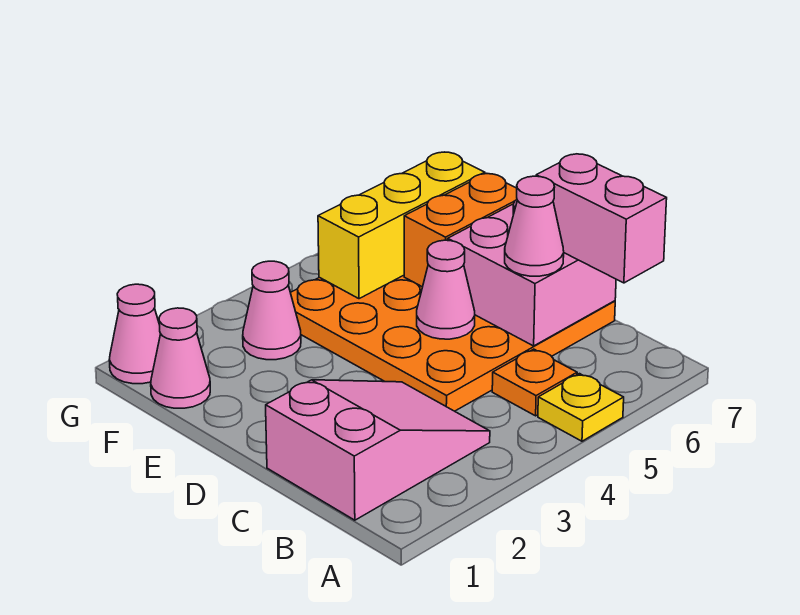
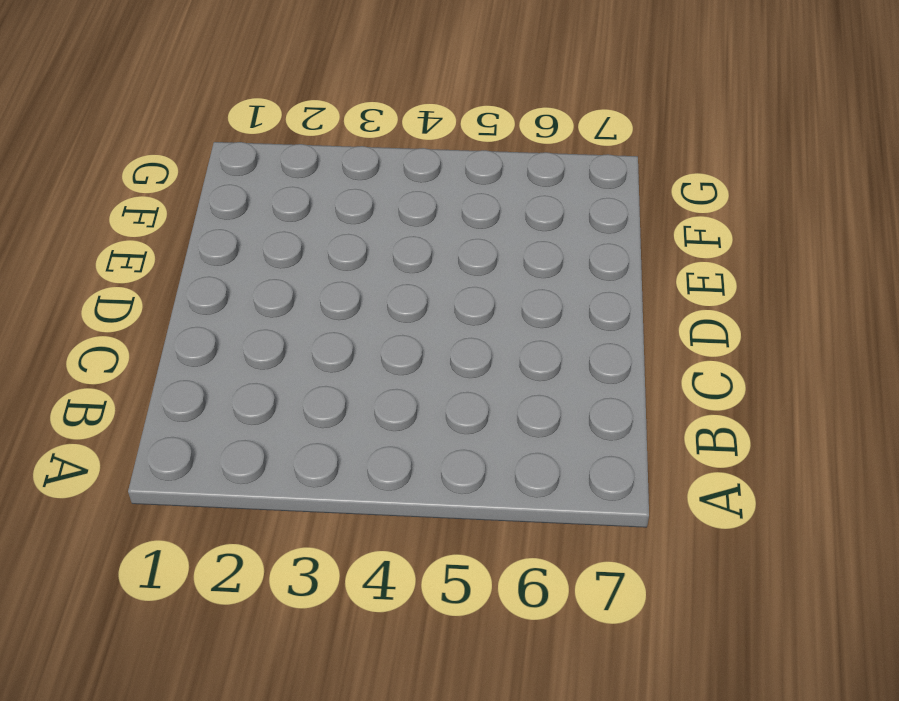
none -> yellow plate A5 level 1
none -> pink slope B1:C3 level 1 top 1
none -> orange plate B5 level 1

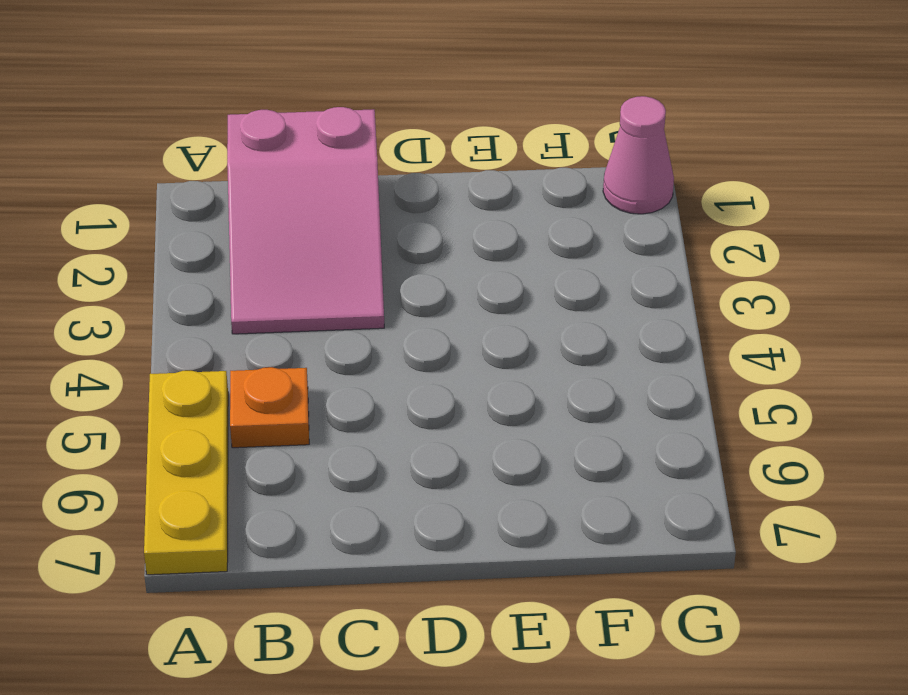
yellow plate A5:A7 level 1 -> yellow plate A5 level 1
none -> orange plate C4:F7 level 1
none -> pink cone F1 level 1
none -> pink cone F3 level 1

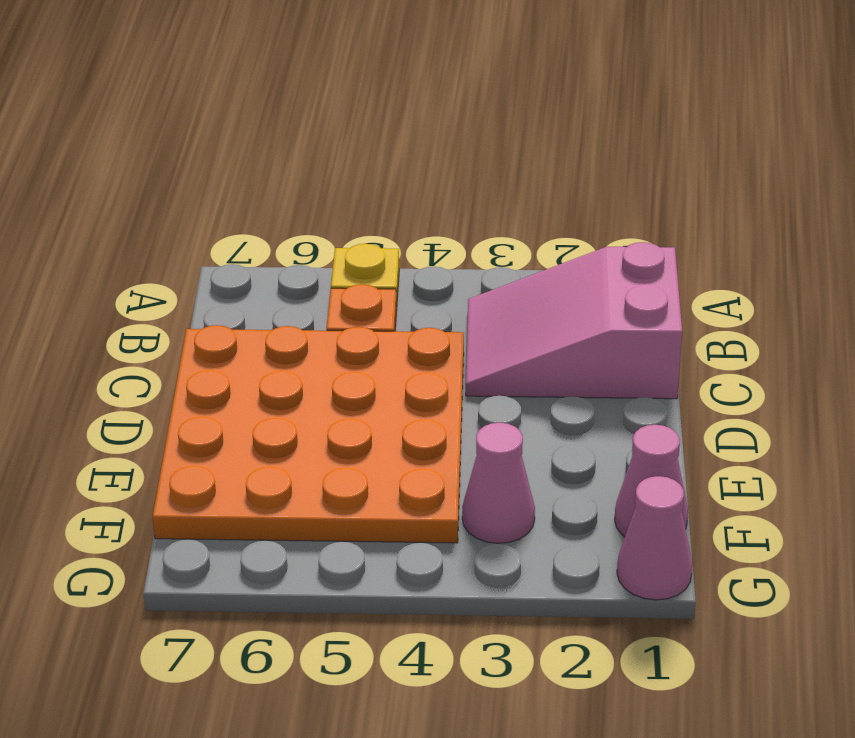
none -> pink brick C6:D7 level 2
none -> pink cone D5 level 2
none -> orange brick E6:E7 level 2

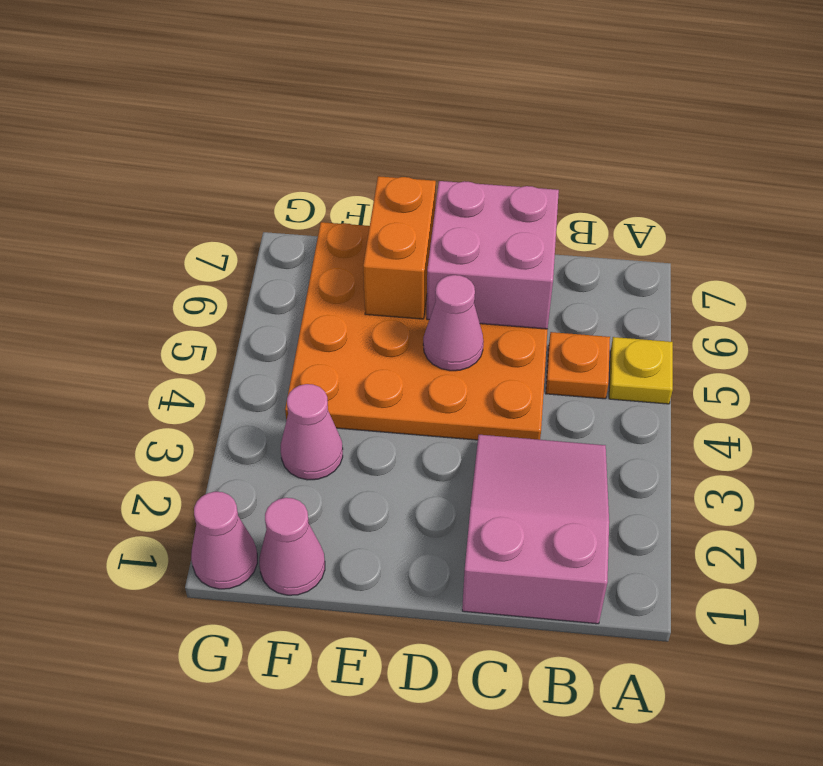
none -> yellow brick F5:F7 level 2
none -> pink brick B7:C7 level 3
none -> pink cone C6 level 3

